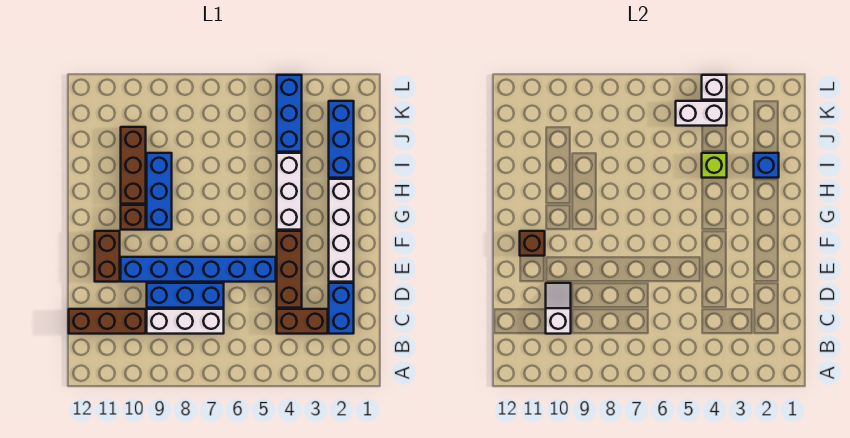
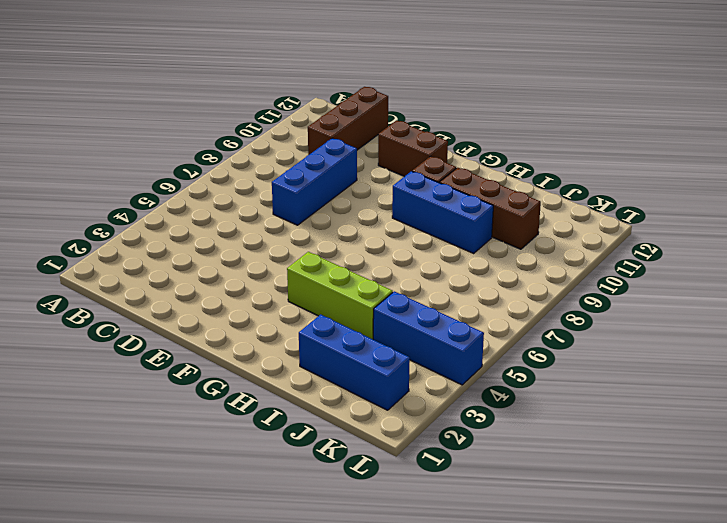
lime brick G4:I4 level 1 -> white brick G4:I4 level 1
none -> blue brick C2:D2 level 1
none -> brown brick C3:C4 level 1
none -> white brick C7:C9 level 1

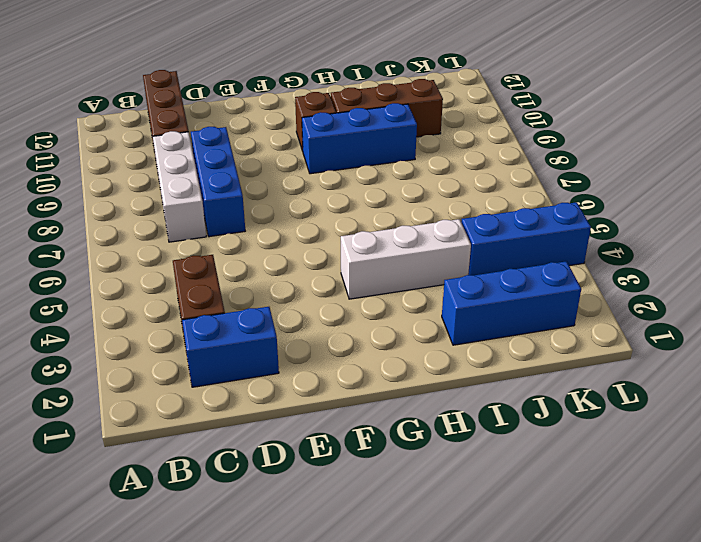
none -> brown brick D4:F4 level 1
none -> white brick E2:H2 level 1
none -> blue brick E5:E10 level 1

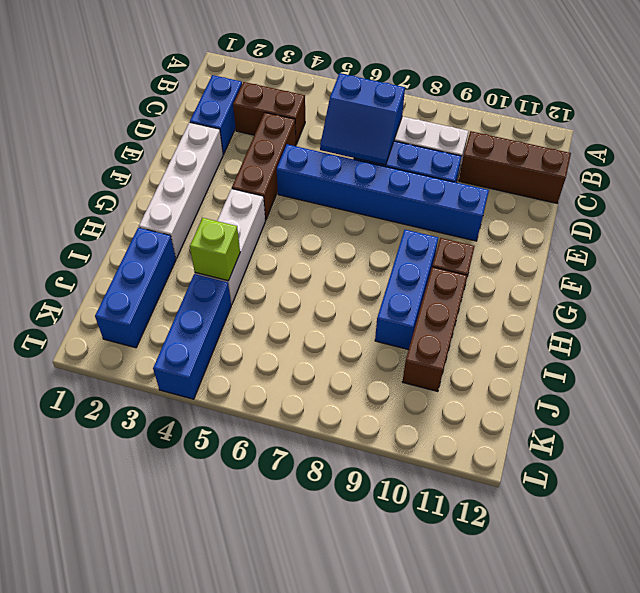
blue slope C6:D7 level 2 top C -> none
none -> brown brick E11:F11 level 1
none -> white slope C10:D10 level 2 top C
none -> brown brick F11 level 2

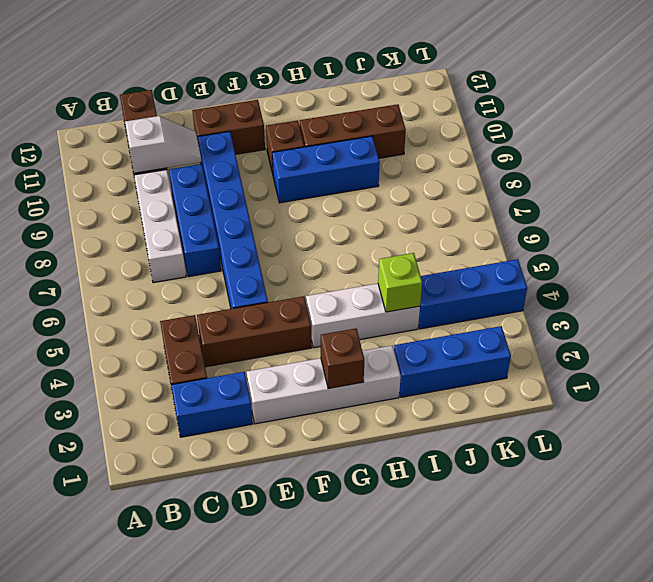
brown brick G2 level 2 -> brown brick F11 level 2
none -> blue brick I2 level 2
none -> white brick K4:K5 level 2
none -> white brick L4 level 2

